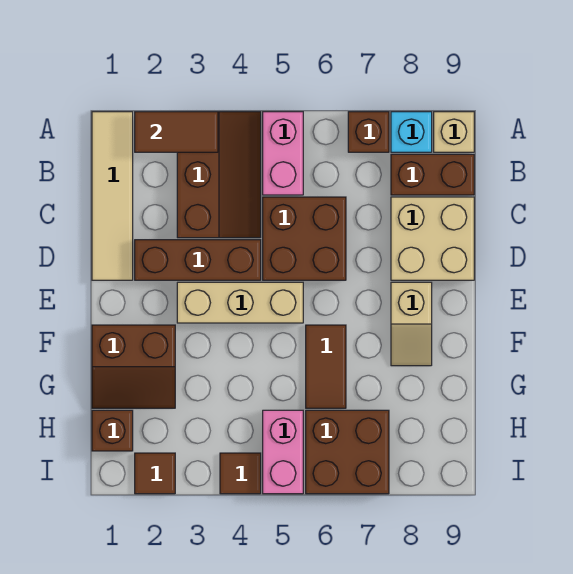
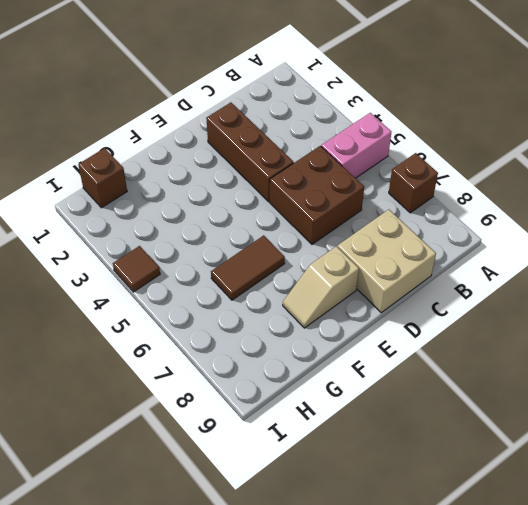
none -> tan tile A1:D1 level 1
none -> brown slope A3:C4 level 1 top 3
none -> cyan brick A8 level 1

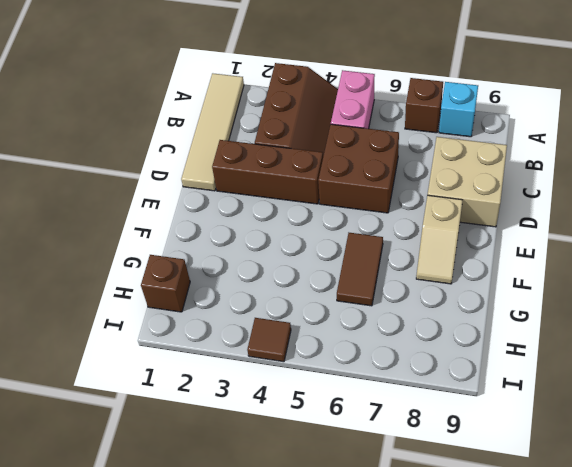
none -> tan brick A9 level 1
none -> brown brick B8:B9 level 1
none -> tan brick E3:E5 level 1

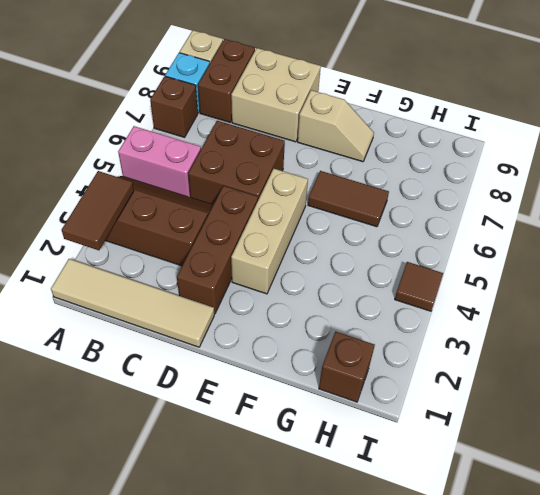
none -> brown slope F1:G2 level 1 top F
none -> pink brick H5:I5 level 1
none -> brown brick H6:I7 level 1

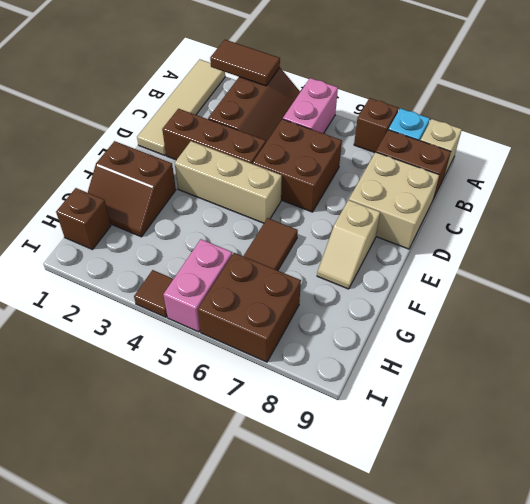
none -> brown tile I2 level 1

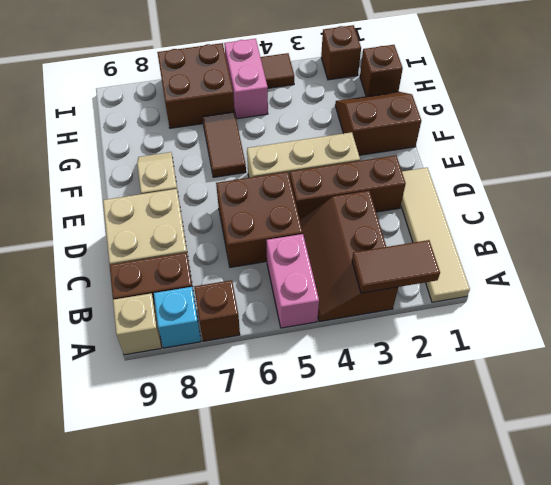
brown brick I2 level 1 -> brown tile I2 level 1

